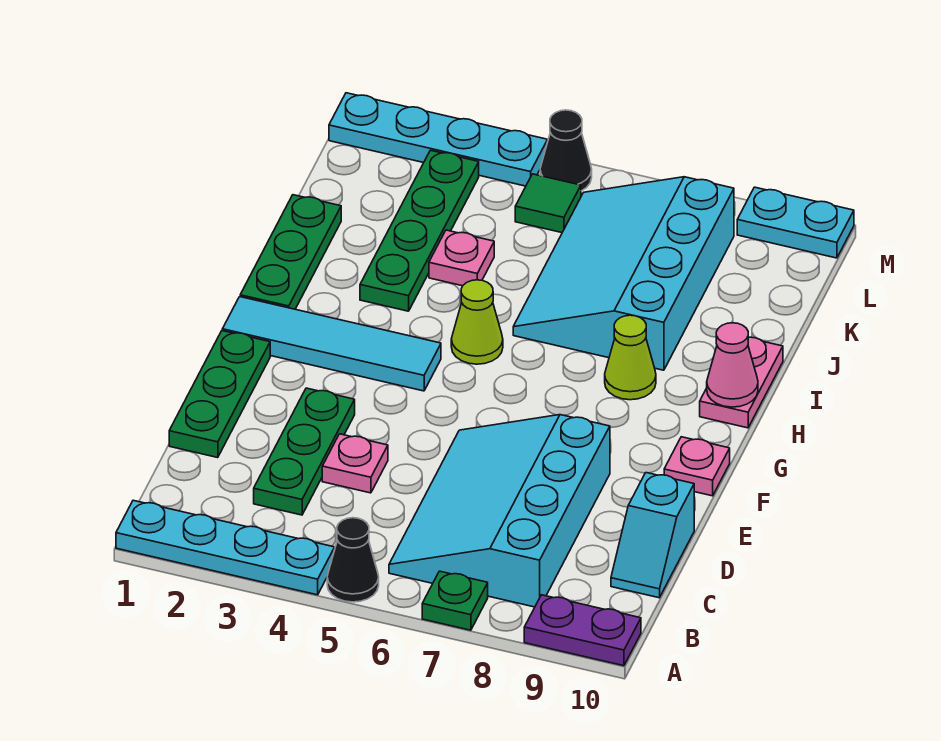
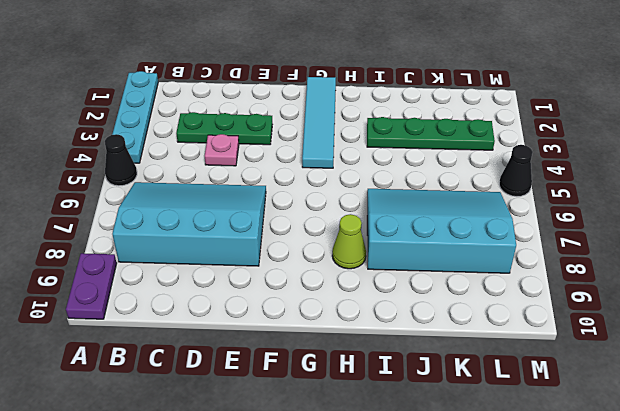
none -> green plate A7 level 1
none -> cyan slope C10:D10 level 1 top D
none -> green plate D1:F1 level 1

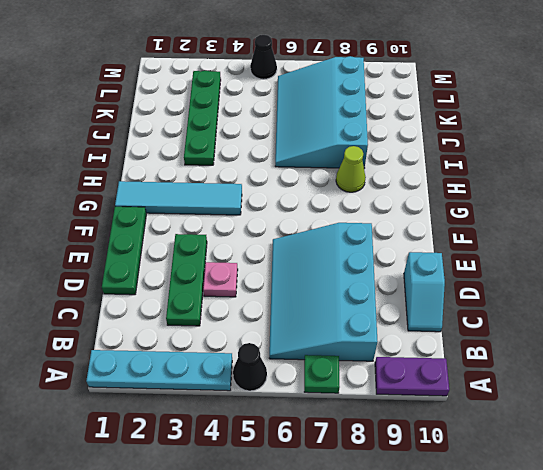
none -> pink plate F10 level 1
none -> green plate H1:J1 level 1
none -> lime cone H5 level 1

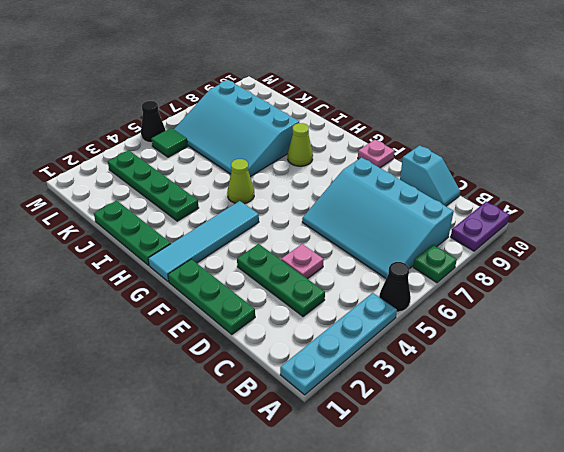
none -> pink plate H10:I10 level 1
none -> pink plate J4 level 1
none -> cyan plate M1:M4 level 1

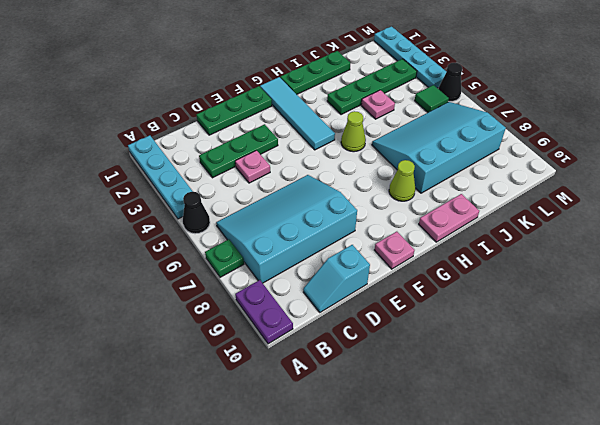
none -> cyan plate M9:M10 level 1
none -> pink cone H10 level 2

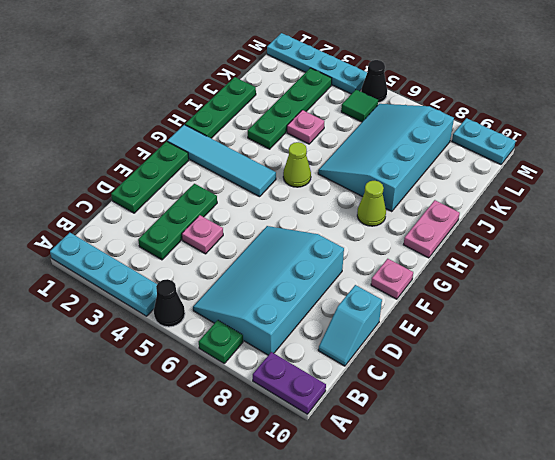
none -> pink cone H10 level 2

